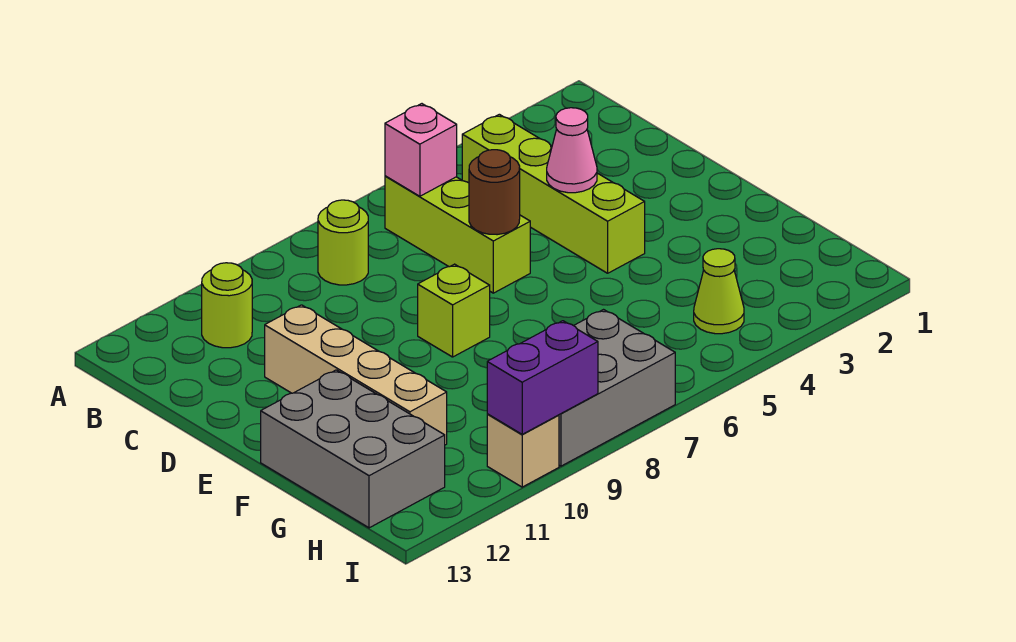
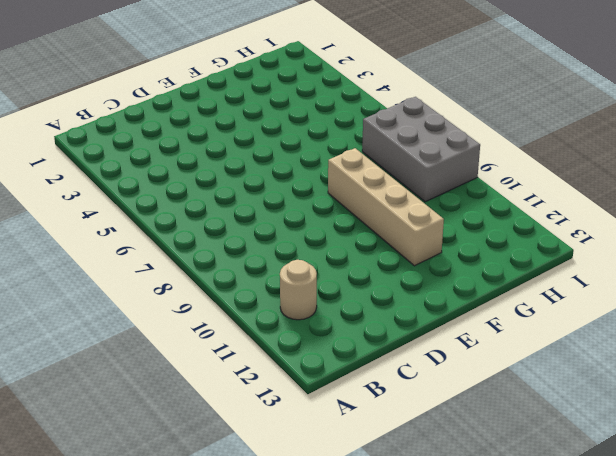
tan round brick B11 level 1 -> lime round brick B11 level 1
tan brick F8:F11 level 1 -> tan brick D11:G11 level 1
none -> lime brick B4:E4 level 1
none -> lime brick B6:D6 level 1
none -> lime round brick B8 level 1

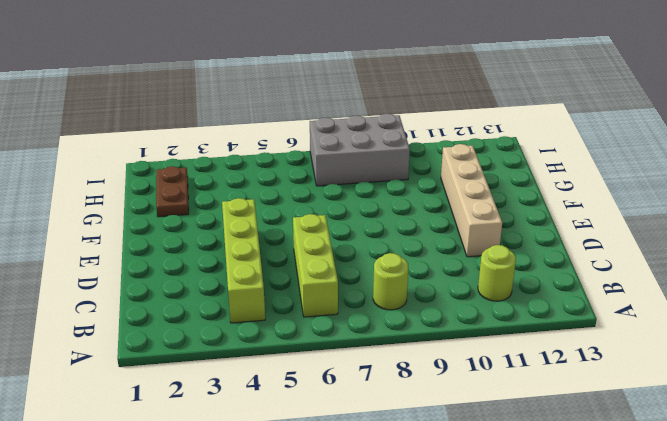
brown plate G2:H2 level 1 -> none
none -> lime brick E8 level 1
none -> grey brick F12:H13 level 1
none -> lime cone H4 level 1

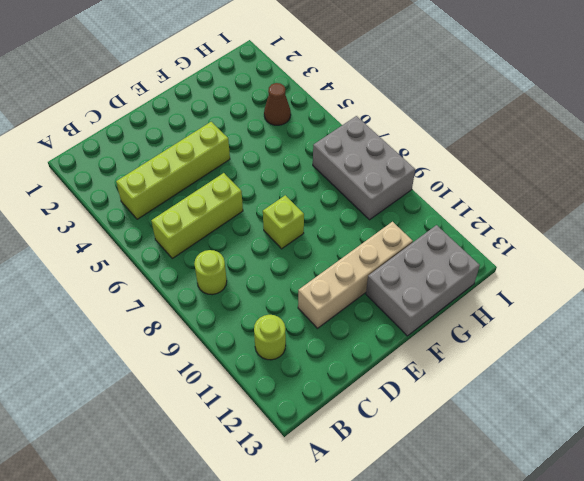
brown cone H4 level 1 -> lime cone H4 level 1
none -> tan brick I10 level 1
none -> pink brick B6 level 2
none -> pink cone D4 level 2

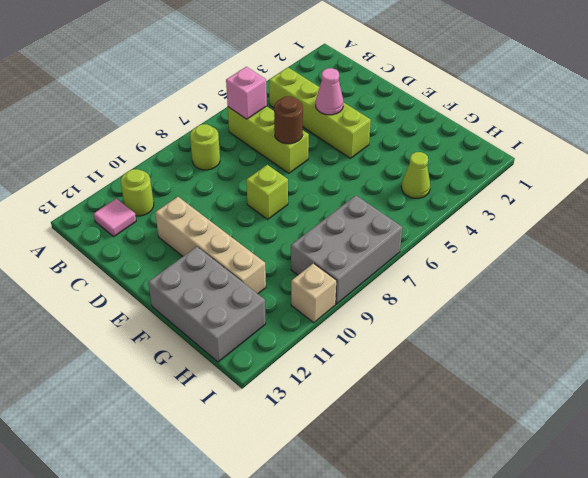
pink tile B12 level 1 -> none
none -> purple brick I9:I10 level 2

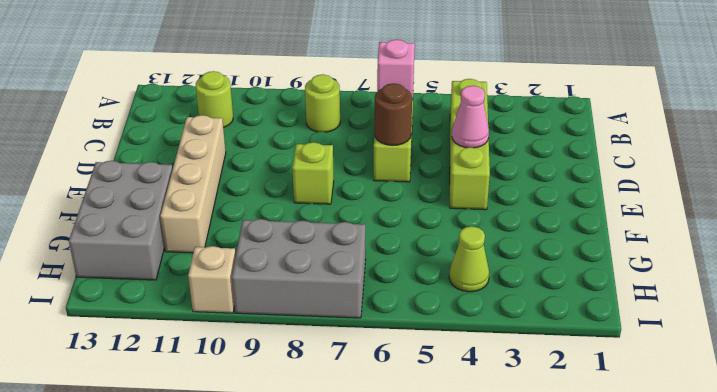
none -> purple brick I9:I10 level 2

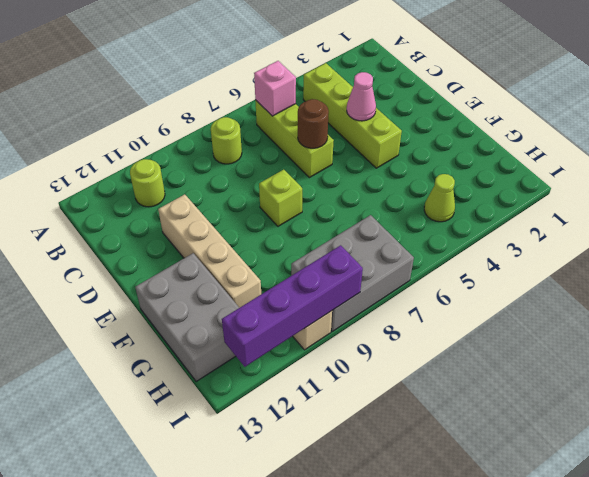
purple brick I9:I12 level 2 -> purple brick I9:I10 level 2

